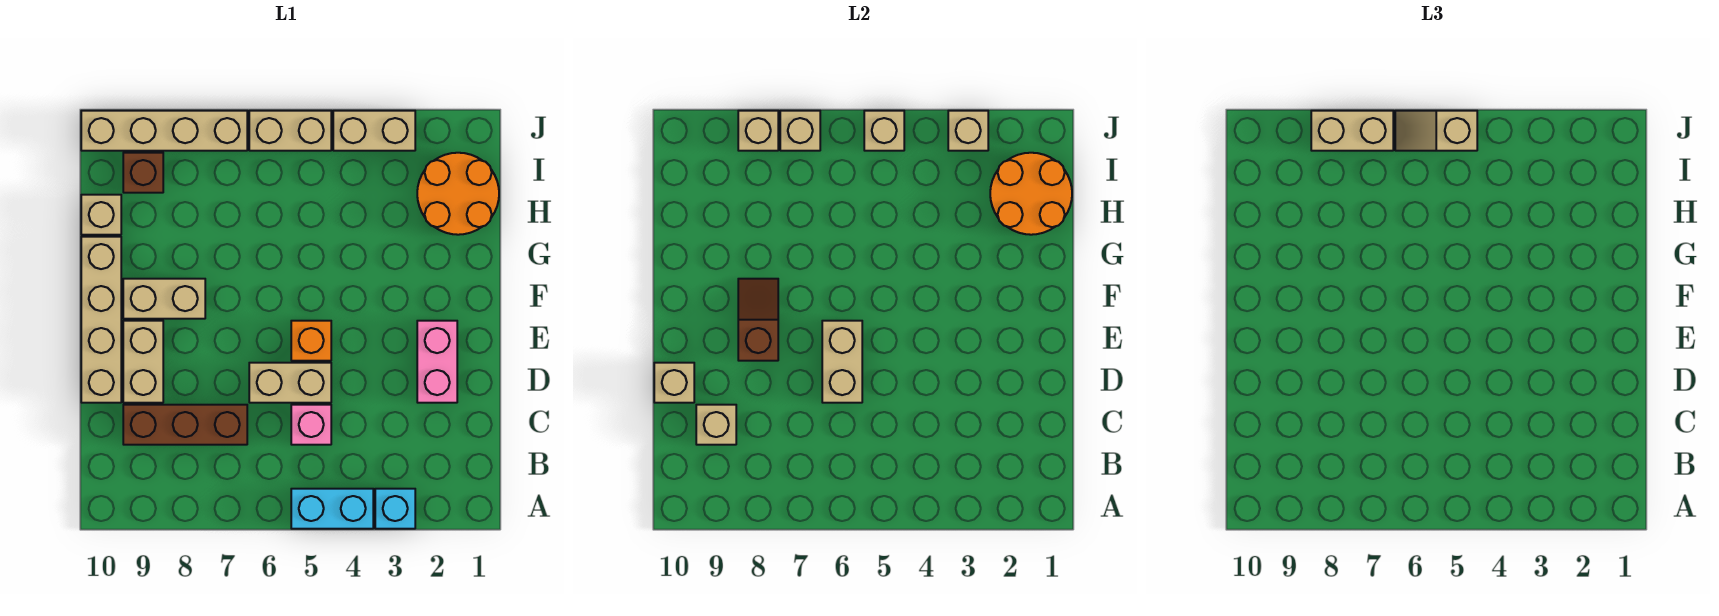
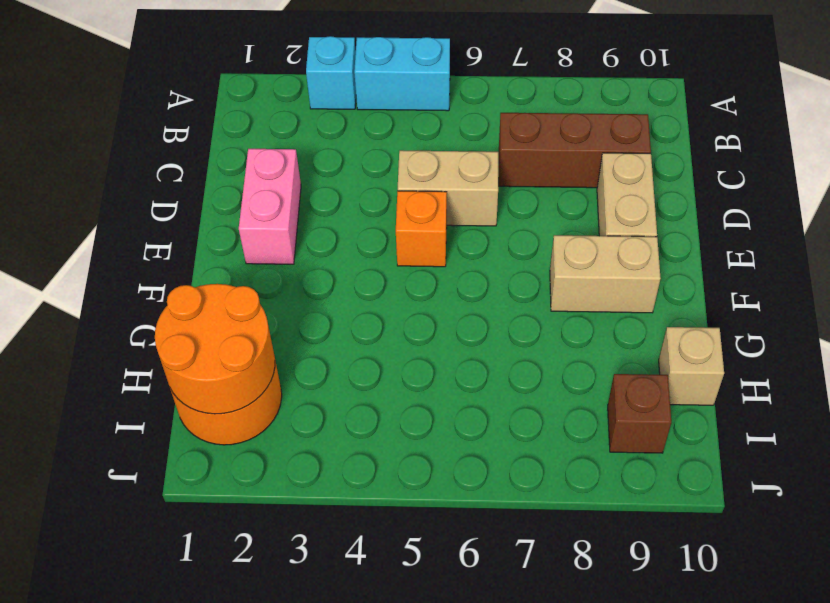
none -> pink brick C5 level 1
none -> tan brick D10:G10 level 1
none -> tan brick J3:J4 level 1

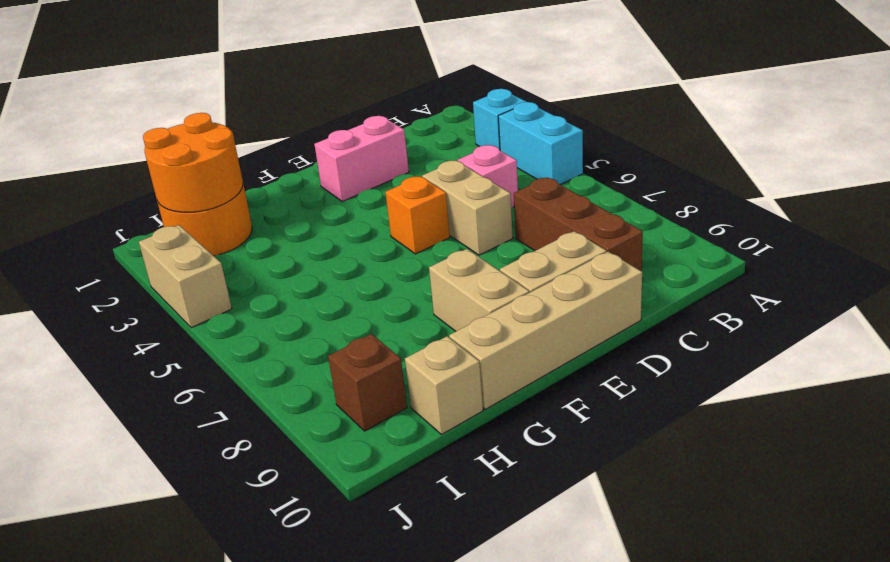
none -> tan brick J5:J6 level 1
none -> tan brick J7:J10 level 1
none -> tan brick C9 level 2

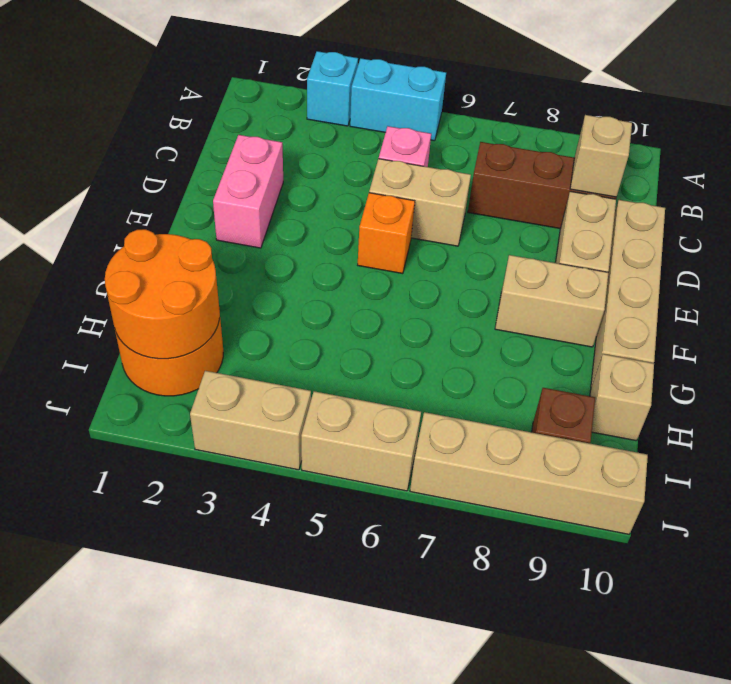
none -> tan brick D6:E6 level 2
none -> tan brick D10 level 2
none -> brown slope E8:F8 level 2 top E

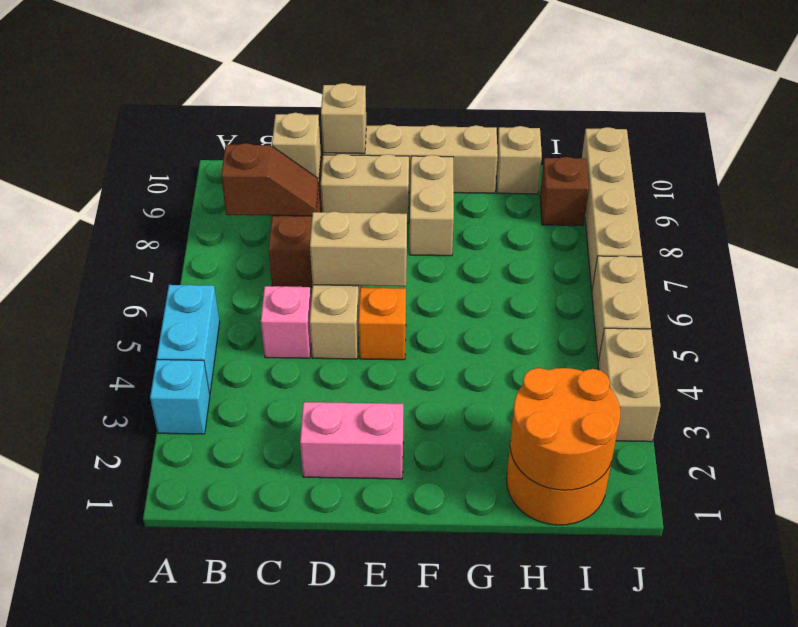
brown slope B8:C8 level 2 top B -> brown slope E8:F8 level 2 top E
none -> tan brick J3 level 2
none -> tan brick J5 level 2
none -> tan brick J7 level 2

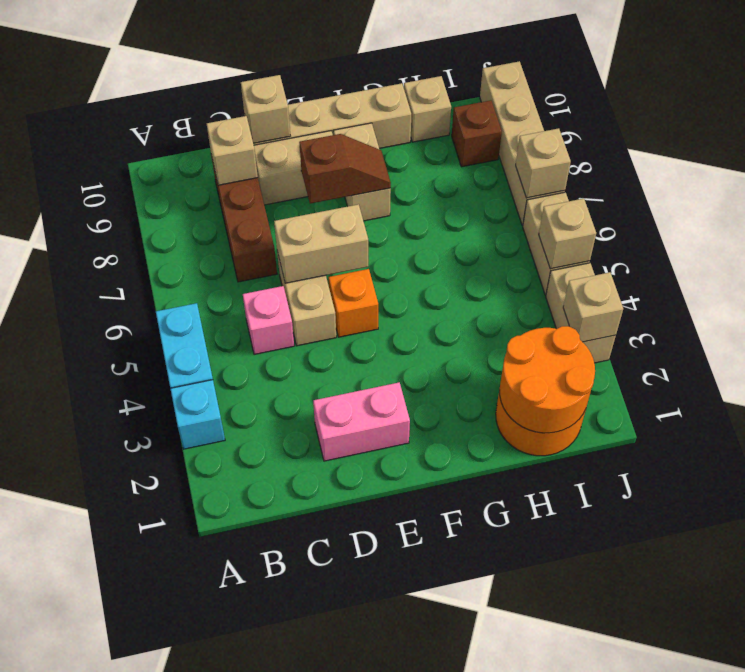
none -> tan brick J8 level 2
none -> tan slope J5:J6 level 3 top 5
none -> tan brick J7:J8 level 3

